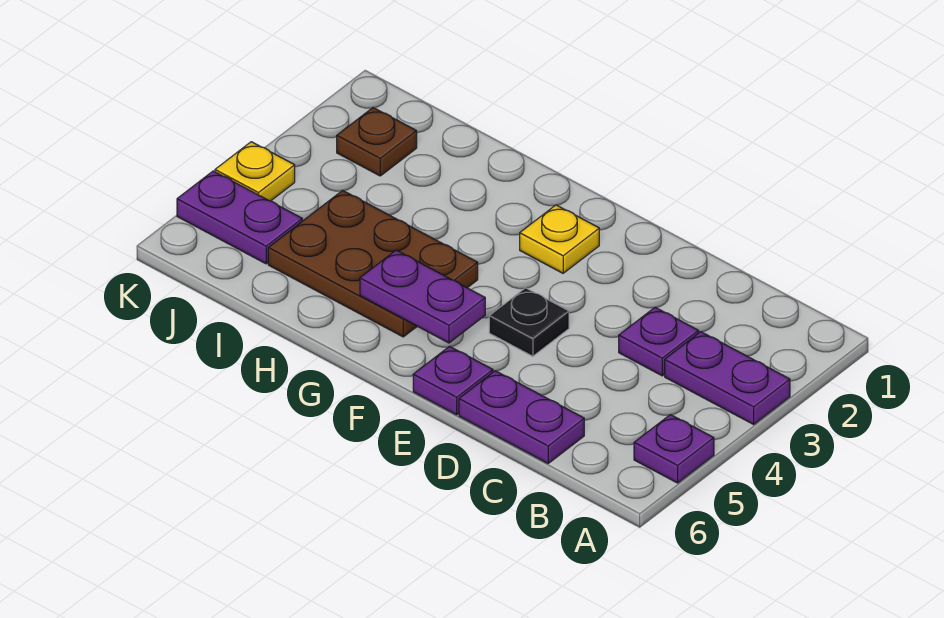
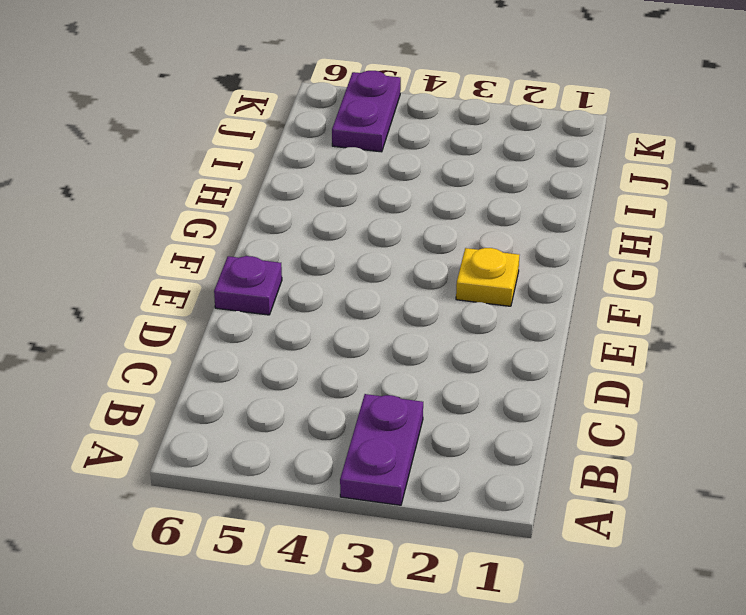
none -> purple plate A5 level 1
none -> purple plate C3 level 1
none -> purple plate C6:D6 level 1

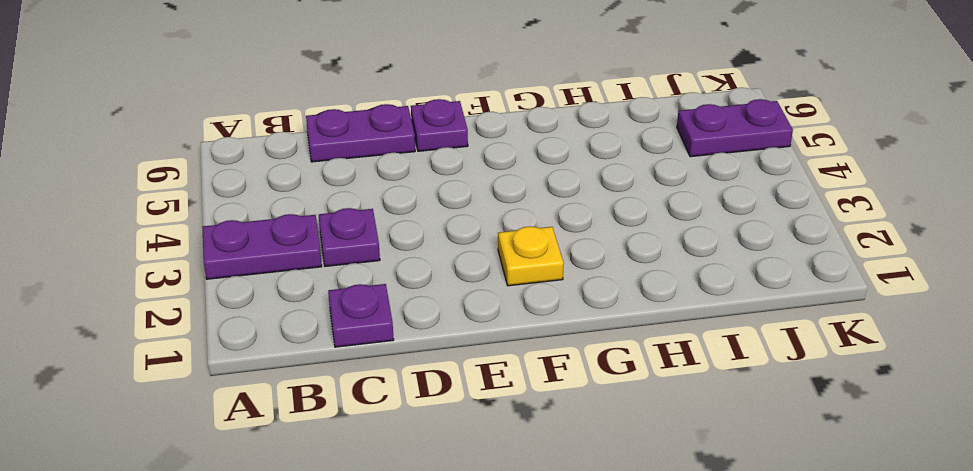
purple plate C1 level 1 -> purple plate A5 level 1
none -> black plate E4 level 1
none -> brown plate G4:I5 level 1
none -> brown plate J2 level 1

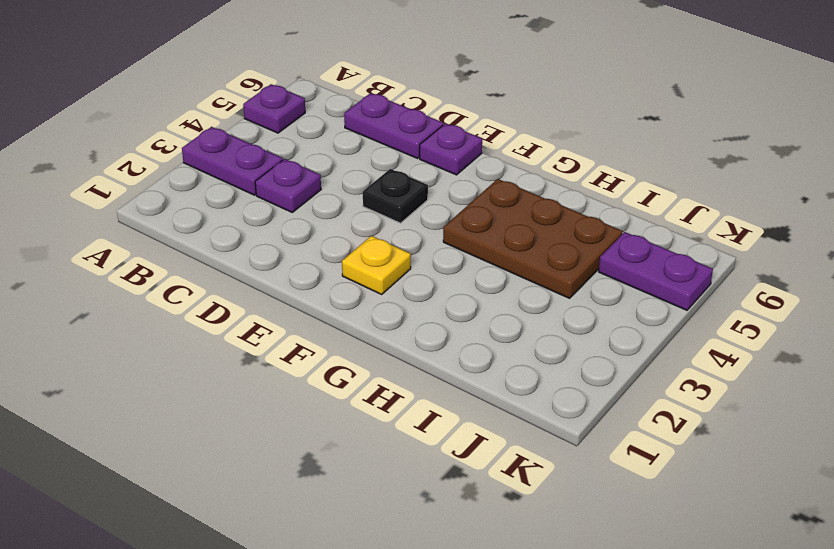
none -> brown plate J2 level 1
none -> yellow plate K4 level 1
none -> purple plate F5:G5 level 2

